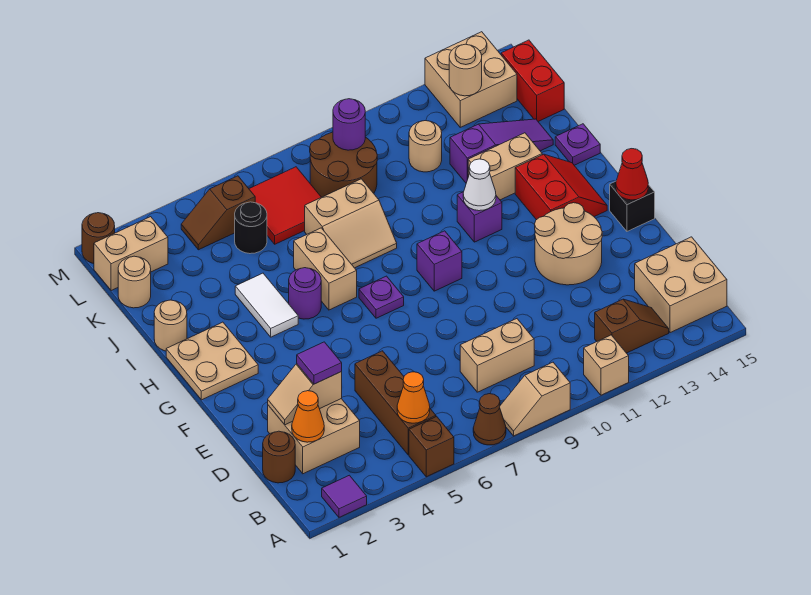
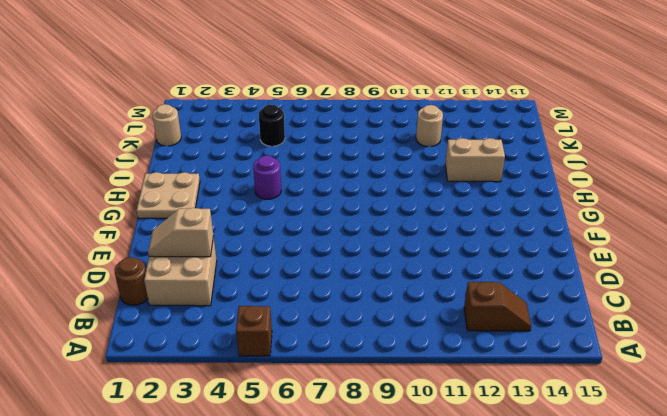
none -> purple tile A2 level 1
none -> brown cone A7 level 1
none -> tan slope A8:A9 level 1 top 9
none -> tan brick A11 level 1

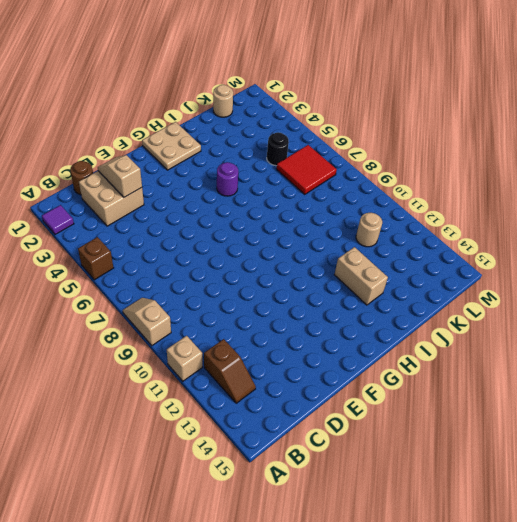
none -> brown cone A7 level 1
none -> brown brick B5:D5 level 1
none -> tan brick B14:C15 level 1
none -> tan brick C8:C9 level 1

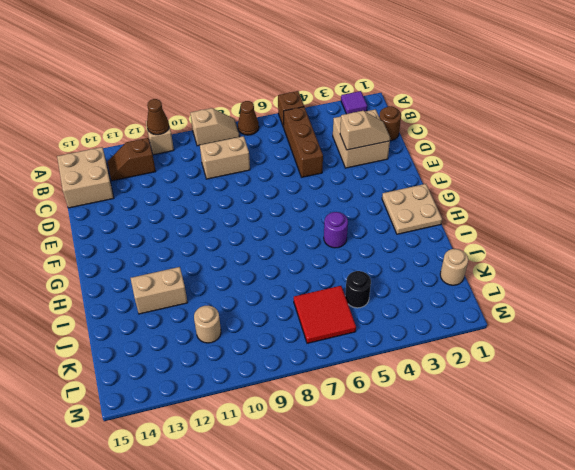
brown cone A11 level 2 -> none
none -> tan round brick E12:F13 level 1
none -> black brick F15 level 1
none -> purple plate G7 level 1
none -> purple brick G9 level 1

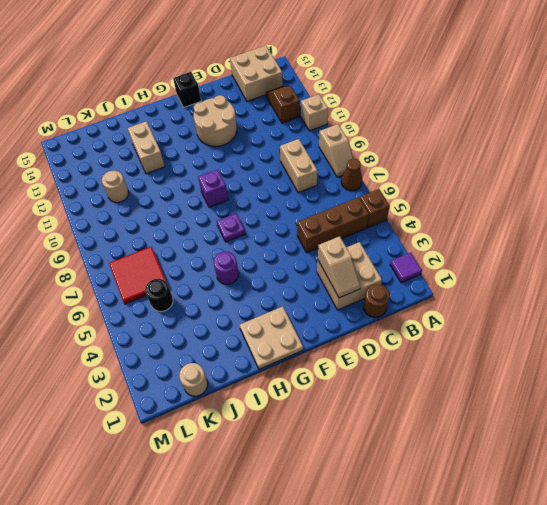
none -> red slope G13:H14 level 1 top 13
none -> white tile H4:I4 level 1
none -> tan brick H6:I6 level 1
none -> purple brick H11 level 1

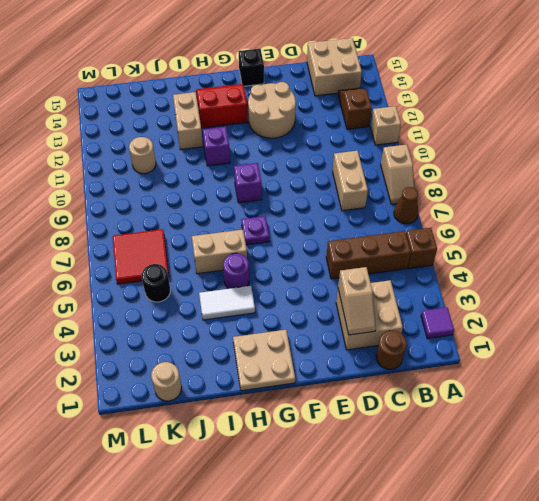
none -> tan round brick I1 level 1
none -> tan slope I7:J8 level 1 top J
none -> purple plate I15 level 1
none -> purple slope J12:J14 level 1 top 12

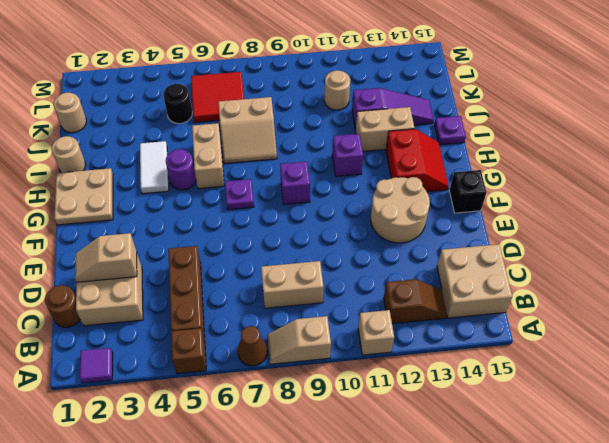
none -> brown round brick K8:L9 level 1
none -> red brick K15:L15 level 1
none -> tan brick L1:L2 level 1
none -> brown slope L4:L5 level 1 top 5

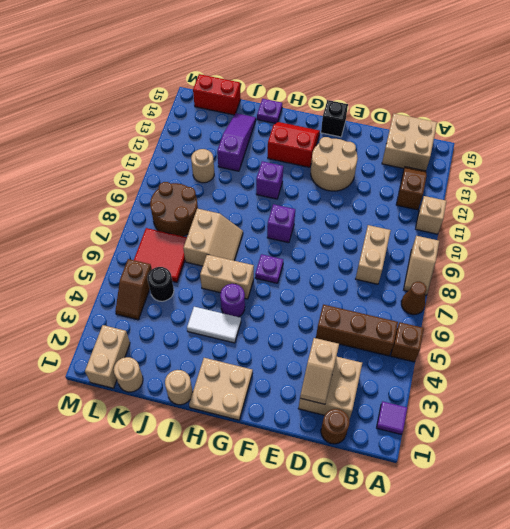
none -> tan brick I12:I13 level 1
none -> tan brick L13:M14 level 1
none -> brown round brick M1 level 1
none -> orange cone B5 level 2

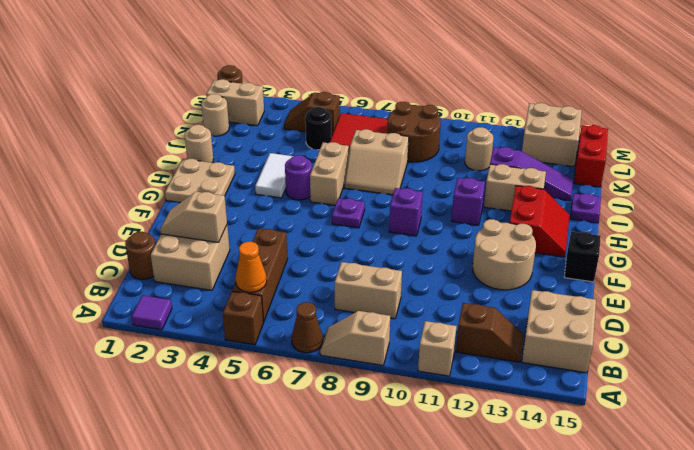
none -> orange cone C2 level 2
none -> red cone F15 level 2
none -> white cone H11 level 2
none -> purple round brick L9 level 2

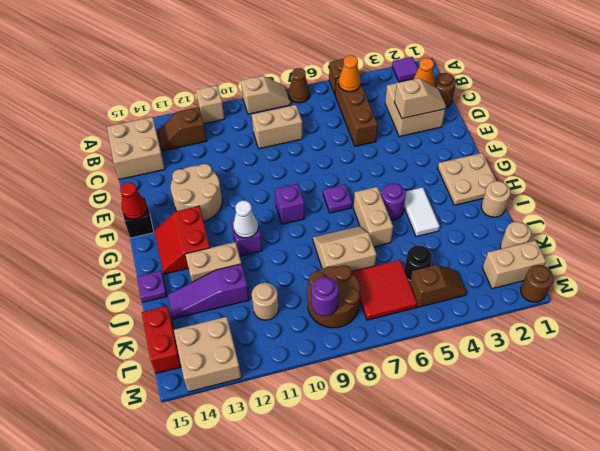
none -> tan round brick L13 level 2
none -> purple tile D3 level 3

